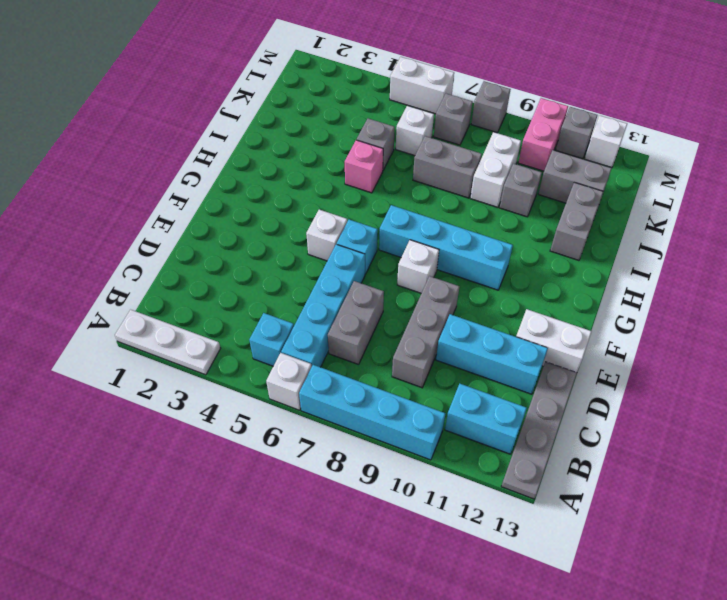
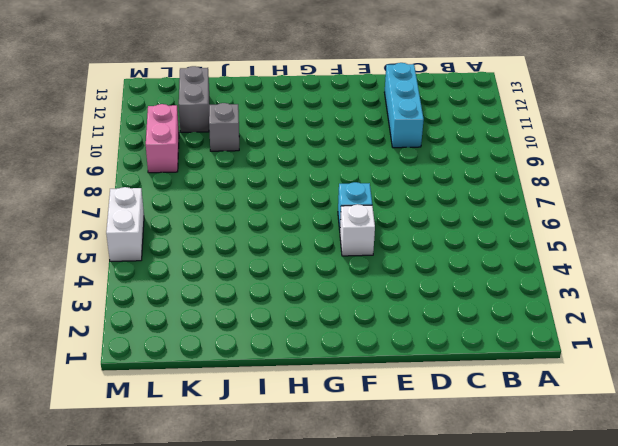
pink brick L9:L10 level 1 -> pink brick L10:M10 level 1
none -> white plate A1:A3 level 1
none -> white brick A6 level 1
none -> cyan brick A7:A10 level 1

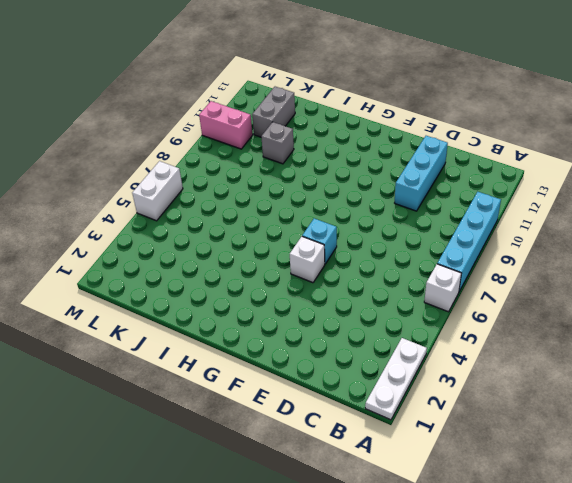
none -> grey plate A13:D13 level 1
none -> cyan brick B5 level 1
none -> cyan brick B6:E6 level 1

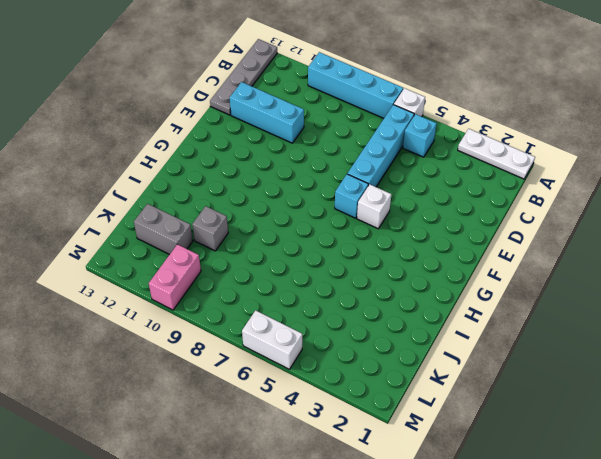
none -> cyan brick B11:B12 level 1
none -> grey brick C7:D7 level 1
none -> grey brick C9:E9 level 1

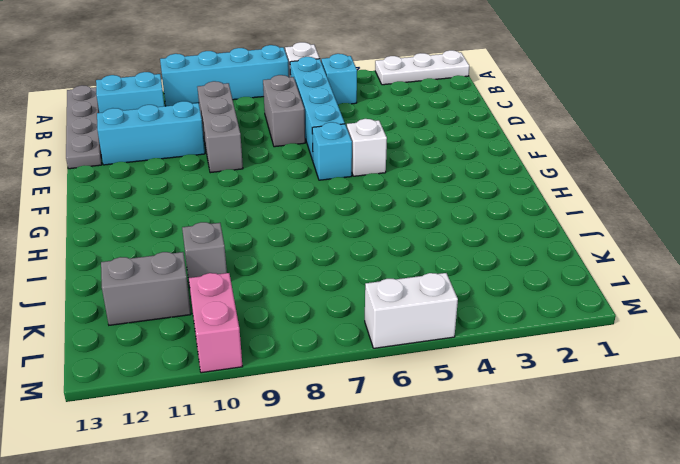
none -> white brick E12:E13 level 1
none -> white brick F8 level 1
none -> cyan brick G7:G10 level 1

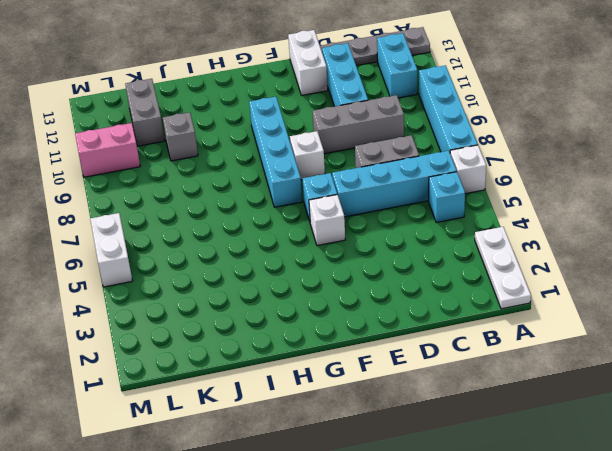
none -> pink brick I5 level 1
none -> grey brick I12:J12 level 1
none -> grey brick J5 level 1

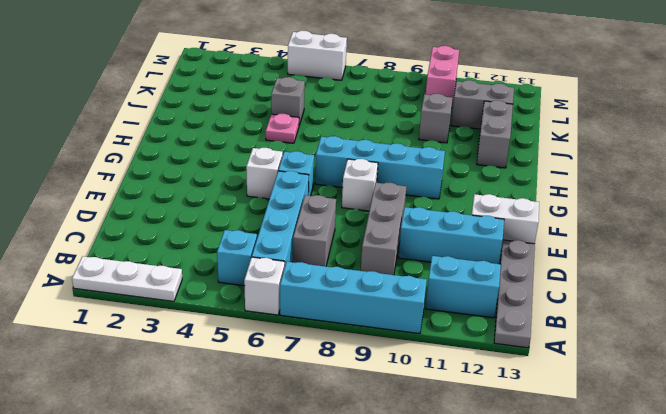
pink plate I5 level 1 -> pink brick I5 level 1
none -> grey brick J7:J8 level 1
none -> white brick J9:K9 level 1
none -> white brick K6 level 1

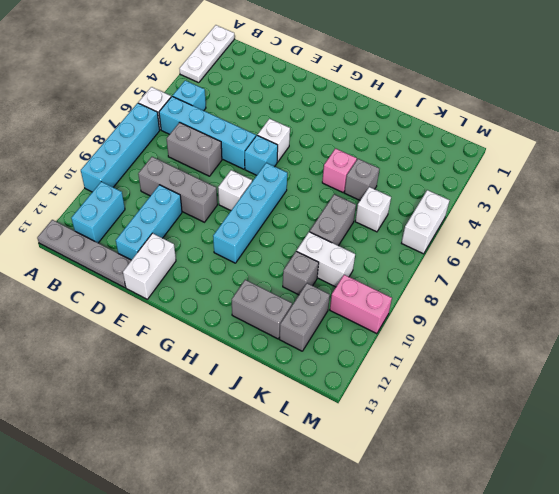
none -> grey brick L7 level 1
none -> grey brick M8 level 1
none -> grey brick M11 level 1

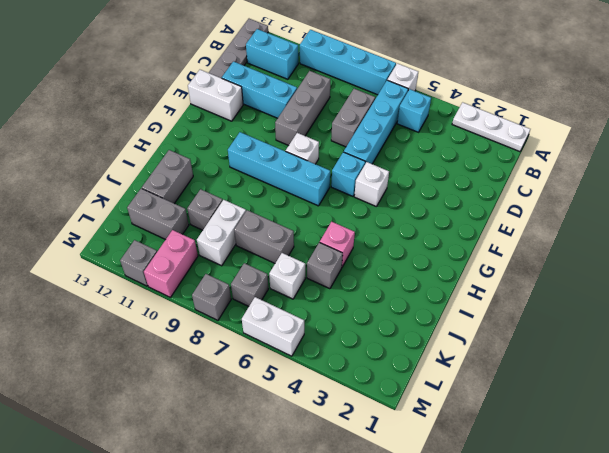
none -> white brick M12 level 1

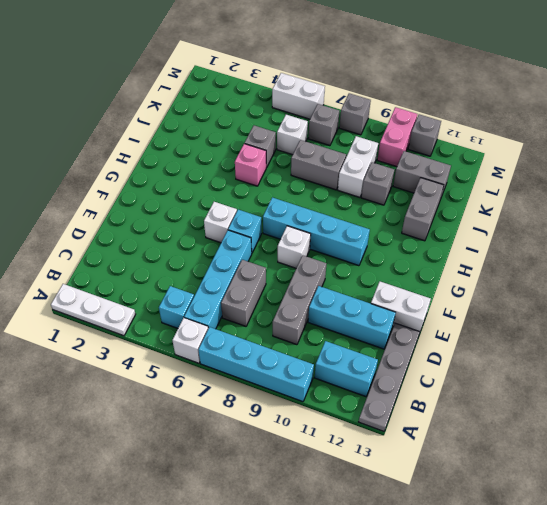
none -> white brick M12 level 1

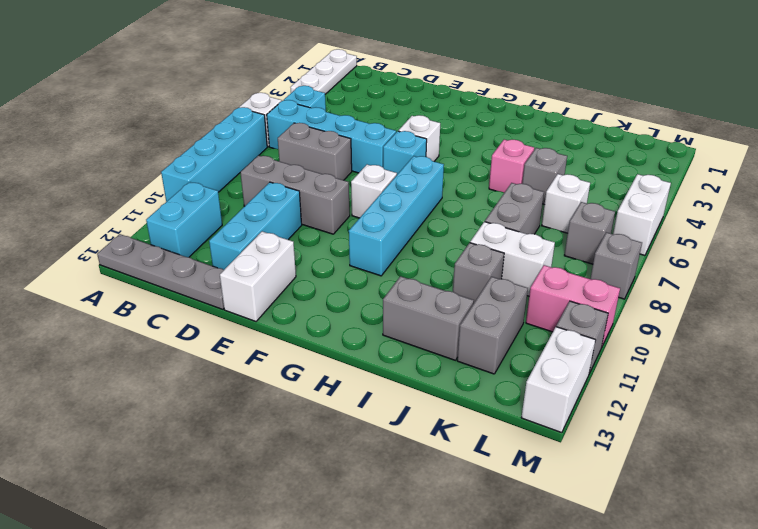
white brick M12:M13 level 1 -> white brick M12 level 1

